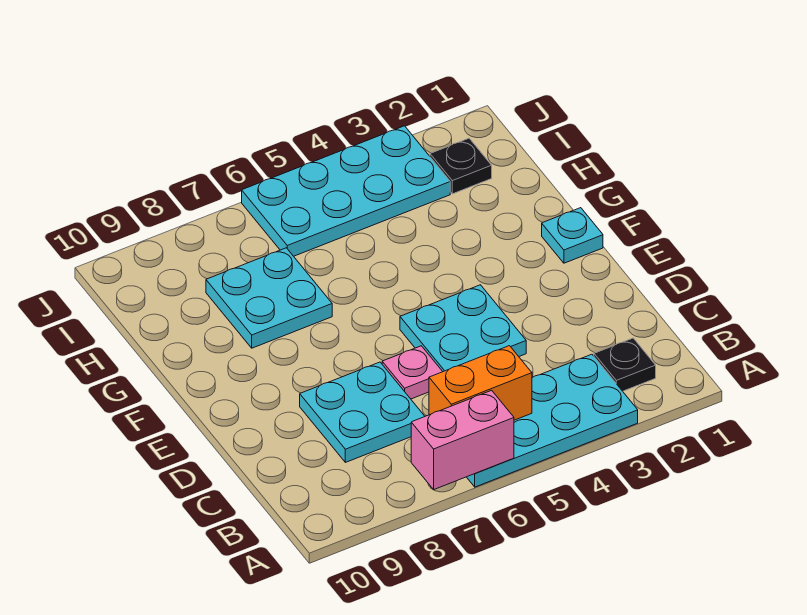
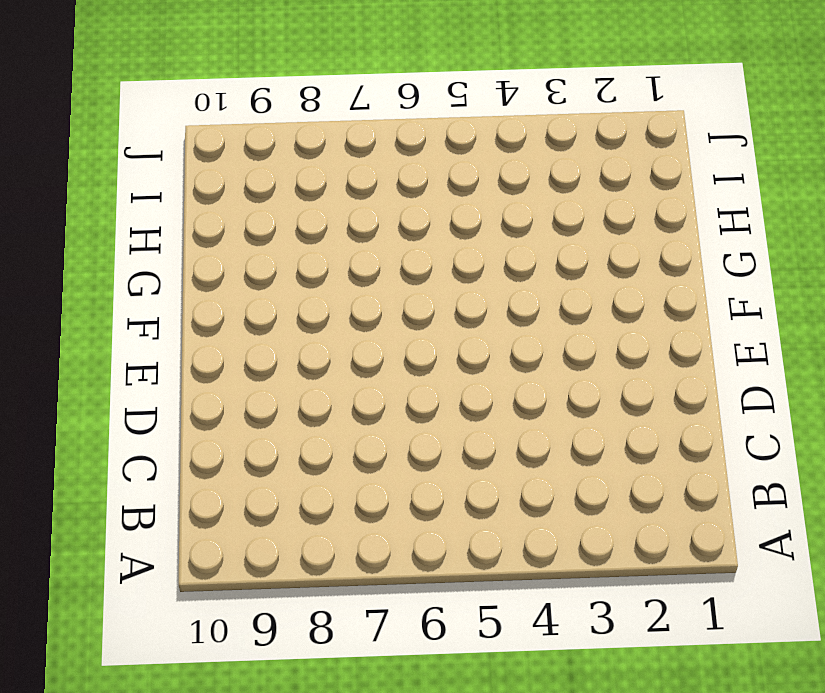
none -> cyan plate A3:B6 level 1
none -> black plate B2 level 1

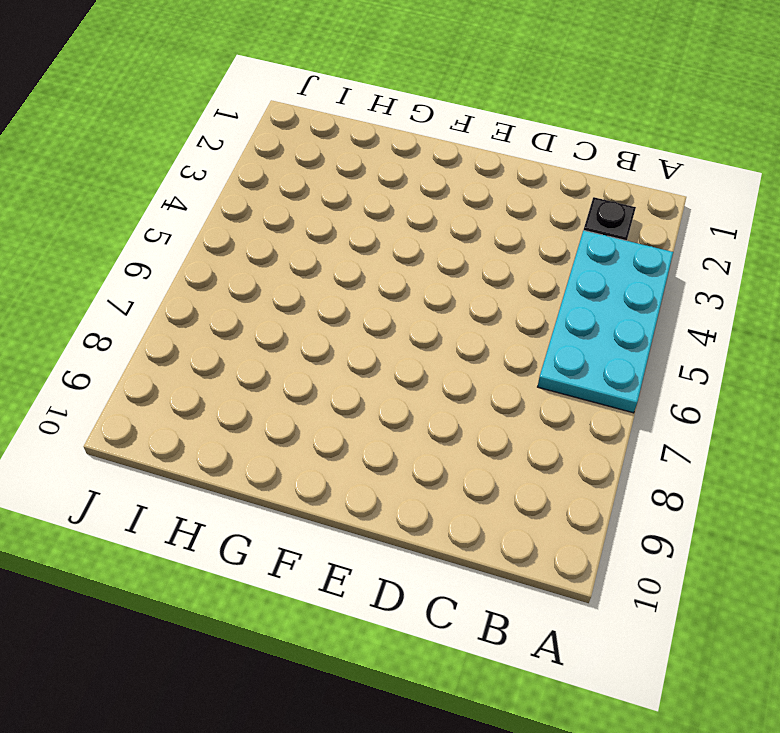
none -> cyan plate C7:D8 level 1
none -> cyan plate D4:E5 level 1

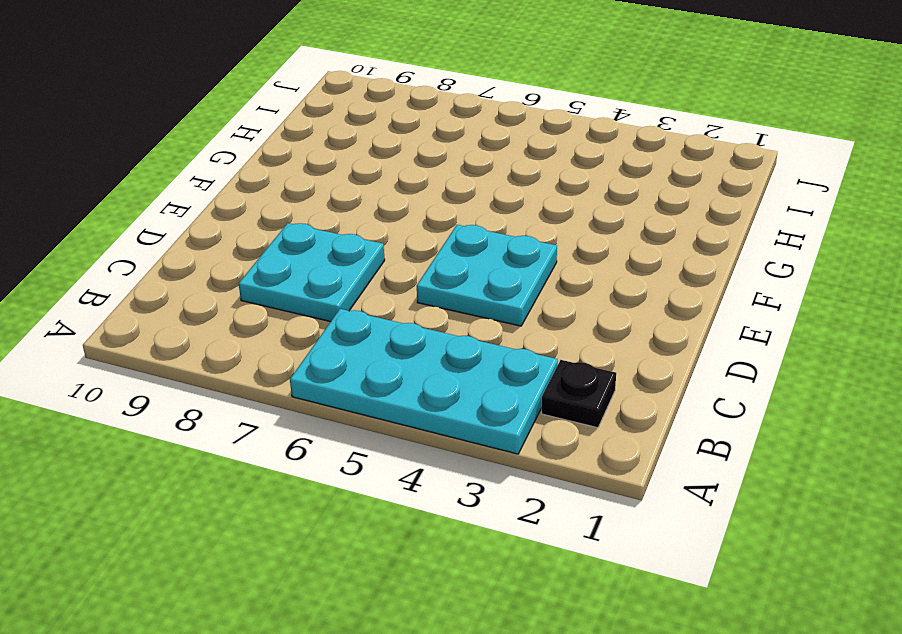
none -> pink plate D6 level 1
none -> cyan plate F1 level 1

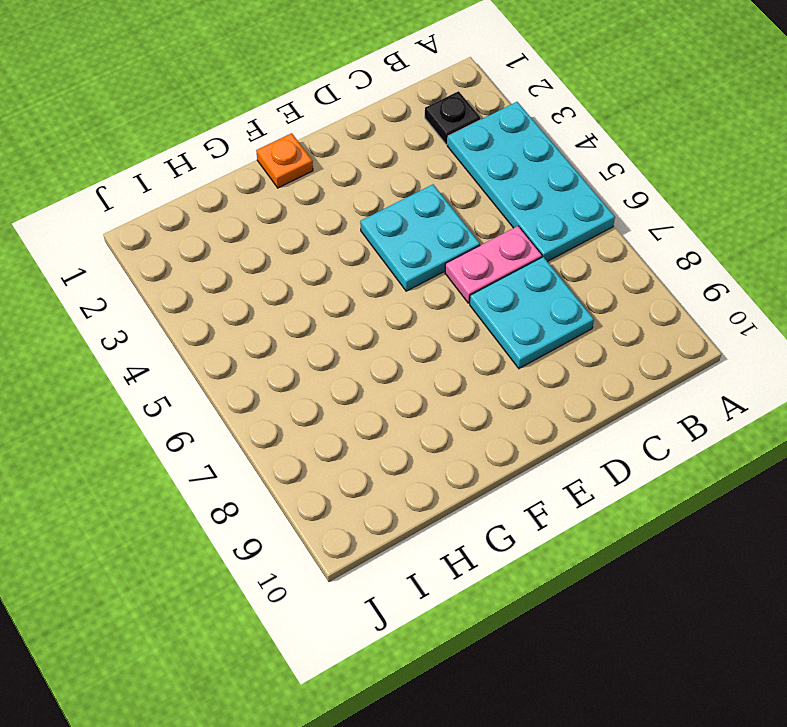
pink plate C6:D6 level 1 -> pink plate D6 level 1
orange plate F1 level 1 -> cyan plate F1 level 1
none -> cyan plate G7:H8 level 1
none -> black plate I2 level 1

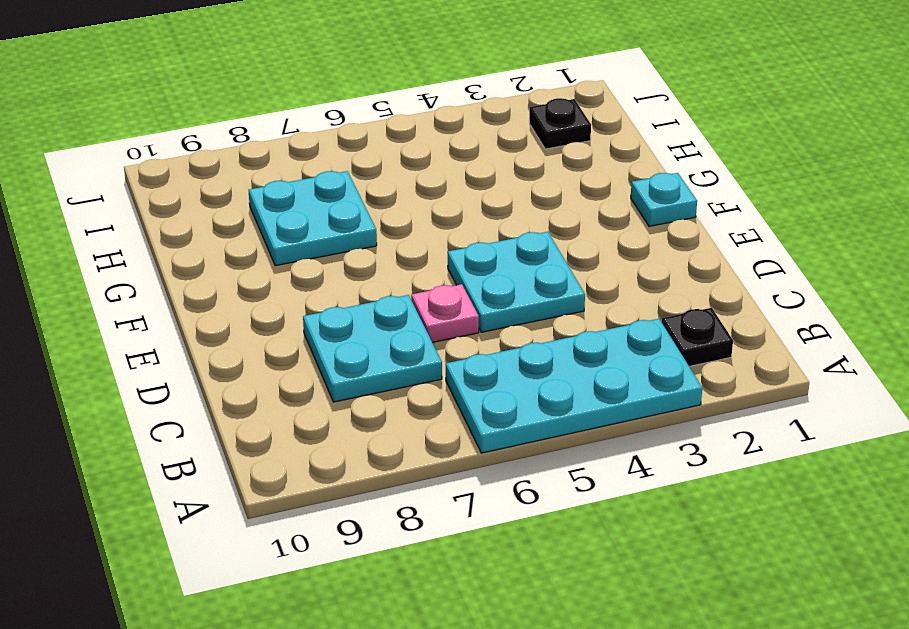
none -> cyan plate I3:J6 level 1
none -> pink brick A6:A7 level 2

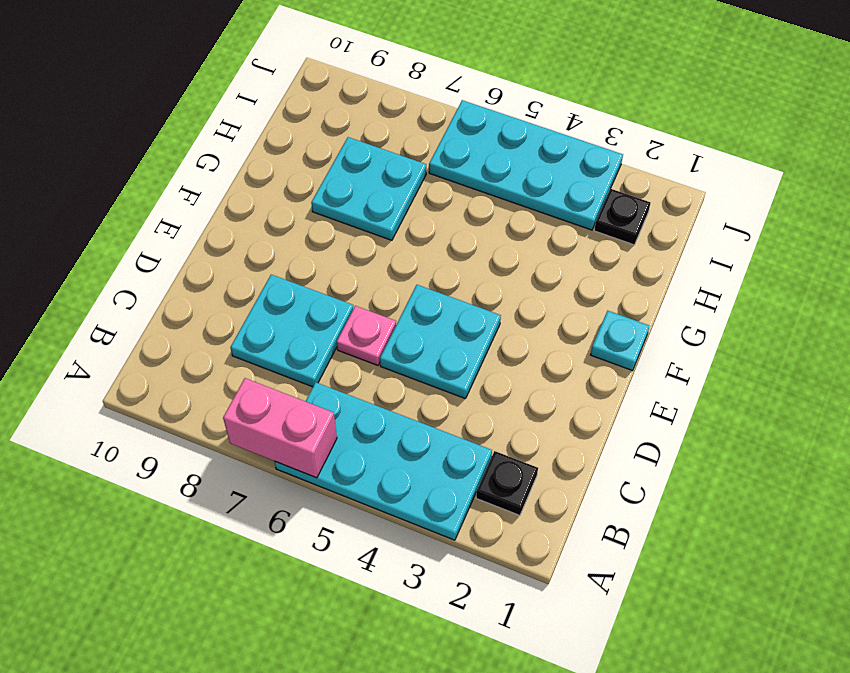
none -> orange brick B5:B6 level 2

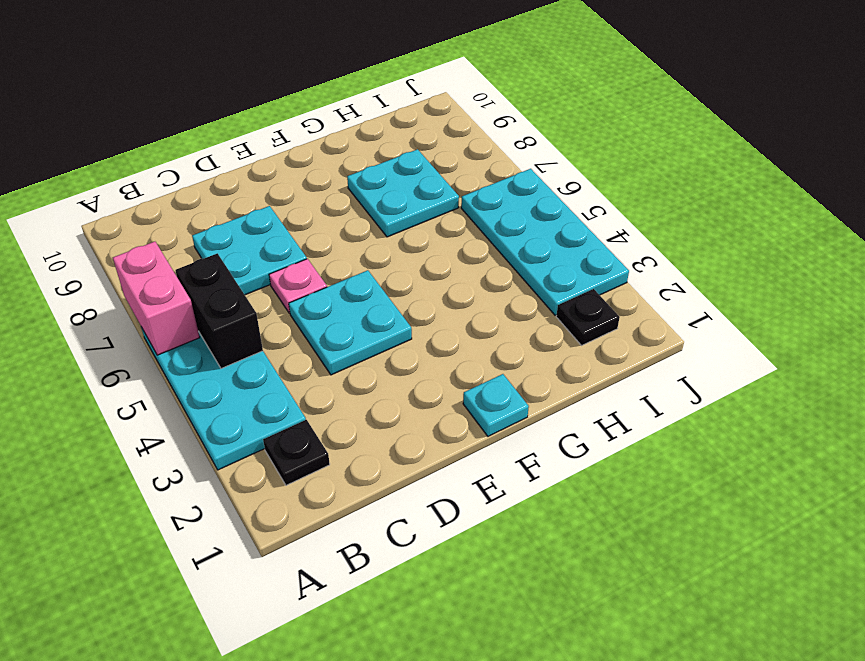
black brick B5:B6 level 2 -> orange brick B5:B6 level 2

